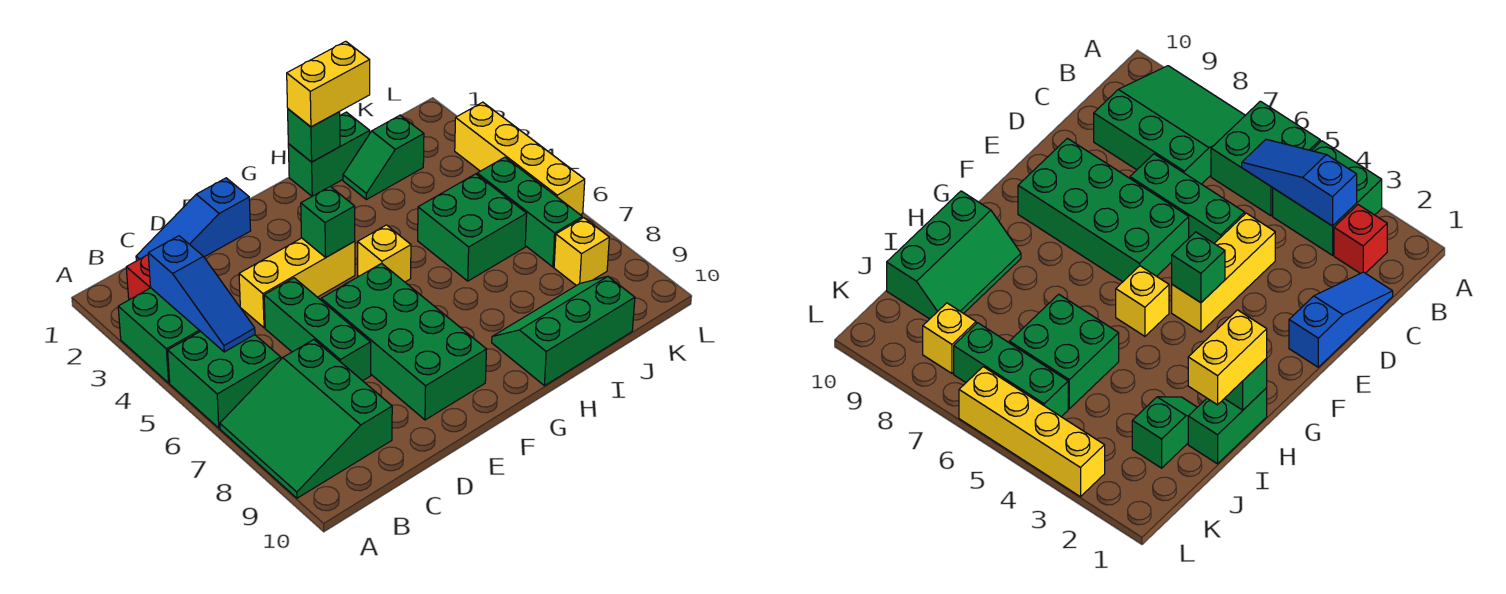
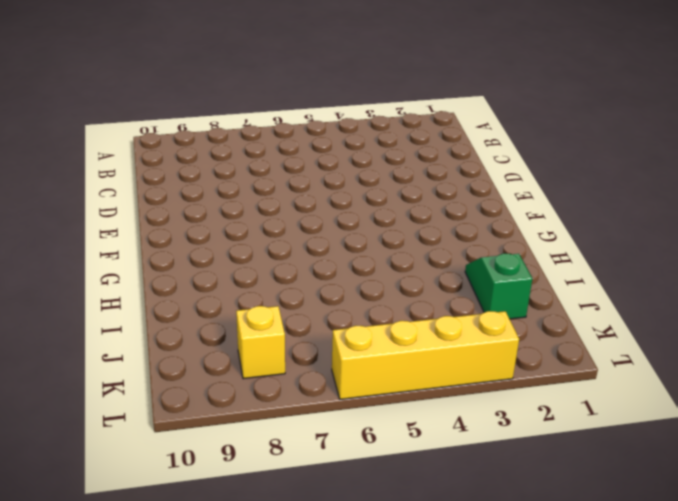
none -> green brick A3:B4 level 1
none -> green brick A5:B6 level 1
none -> green slope A7:C9 level 1 top C

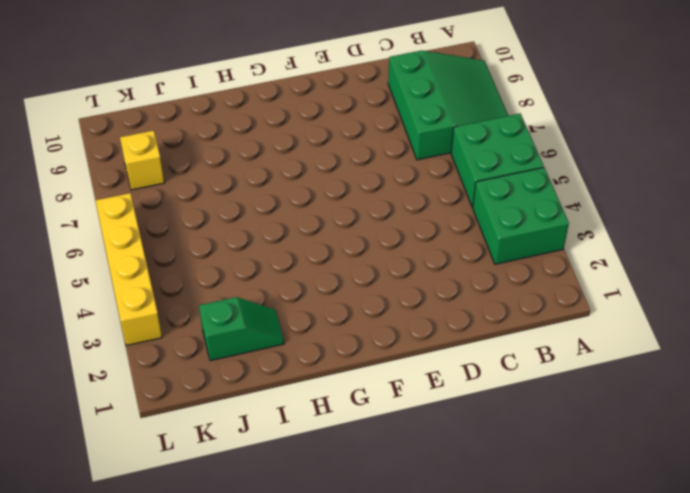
none -> red brick B2 level 1
none -> blue slope C1:E1 level 1 top E
none -> yellow brick D4:F4 level 1

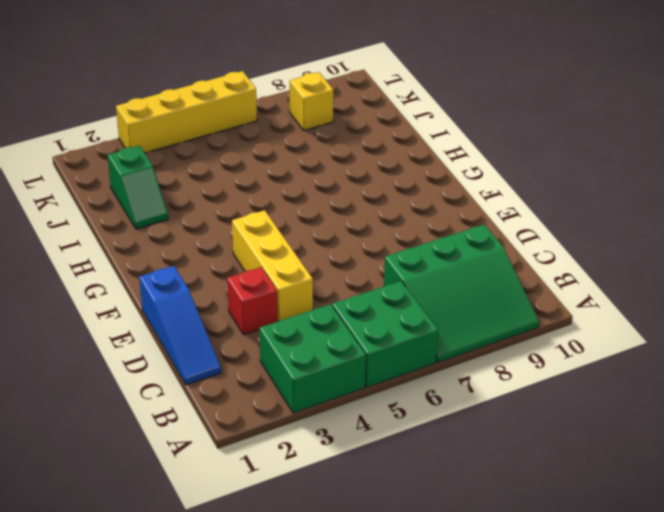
red brick D3 level 1 -> red brick B2 level 1
none -> green brick D5:D7 level 1
none -> green brick E6:F9 level 1
none -> yellow brick G5 level 1

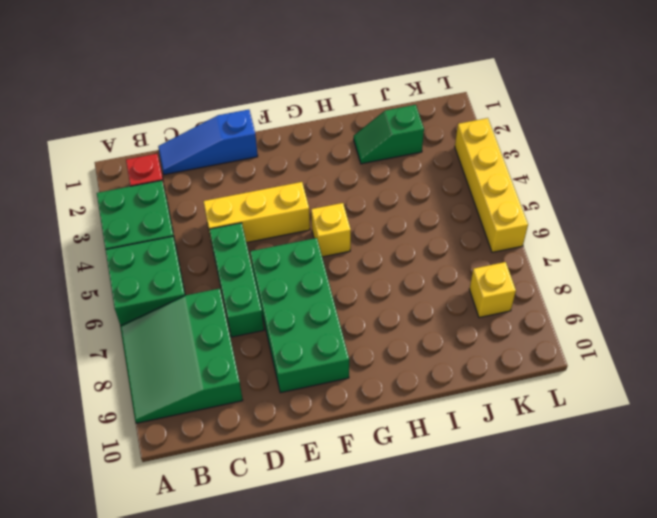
none -> green brick H1:I1 level 1
none -> green slope H9:J10 level 1 top 10
none -> green brick I5:J6 level 1

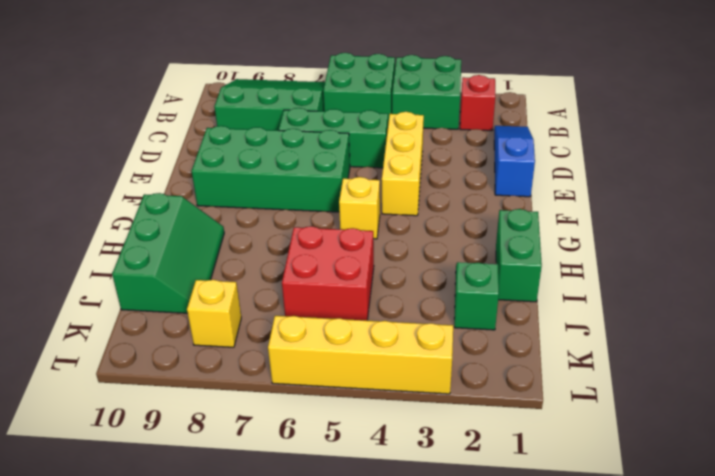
red brick I5:J6 level 1 -> green brick I5:J6 level 1
none -> green brick K5:K7 level 1
none -> blue slope B3:B5 level 2 top 3
none -> green brick F4 level 2

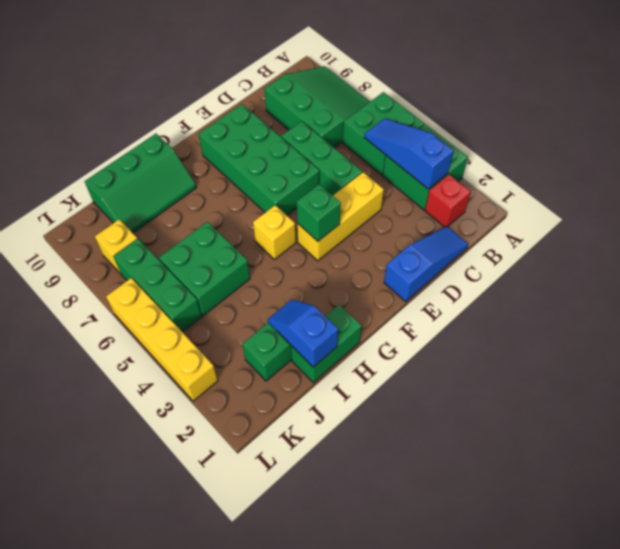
blue slope I1:I2 level 2 top 1 -> none
none -> green brick H1 level 2
none -> yellow brick H1:I1 level 3

